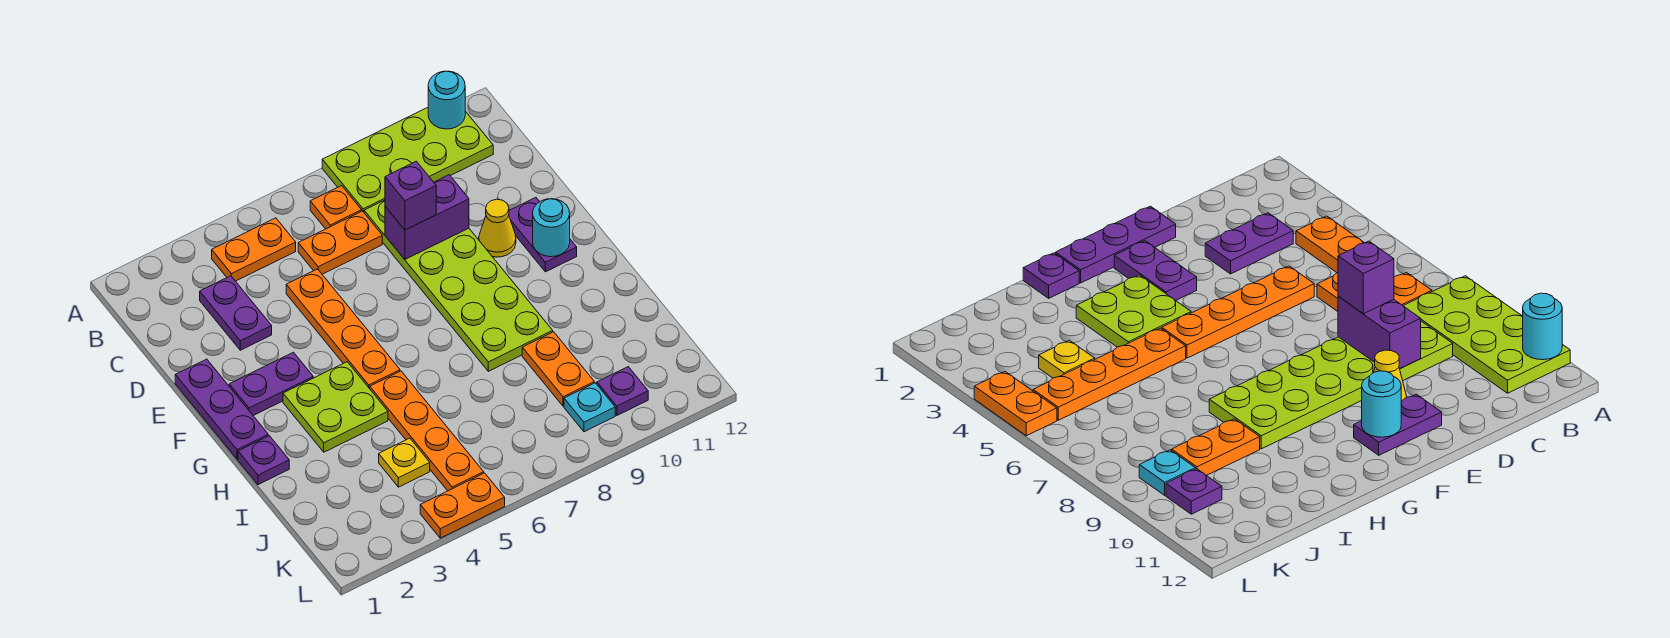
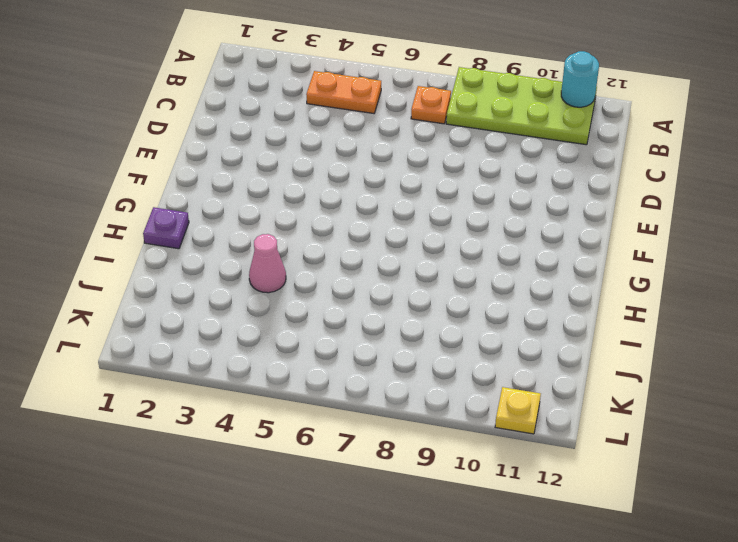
pink cone I4 level 1 -> none
yellow plate L11 level 1 -> yellow plate J4 level 1
none -> purple plate C3:D3 level 1
none -> orange plate C6:C7 level 1
none -> lime plate C8:H9 level 1

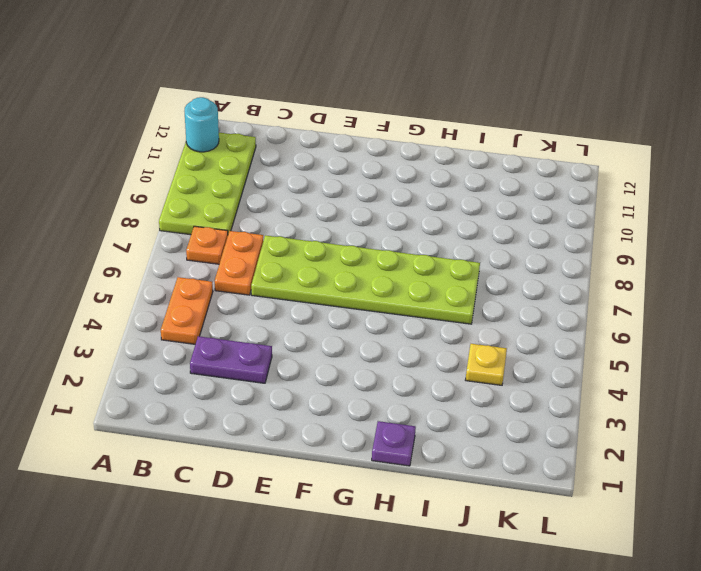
lime plate D6:I7 level 1 -> lime plate C8:H9 level 1
none -> orange plate D5:G5 level 1
none -> purple plate E1:G1 level 1
none -> yellow cone E10 level 1

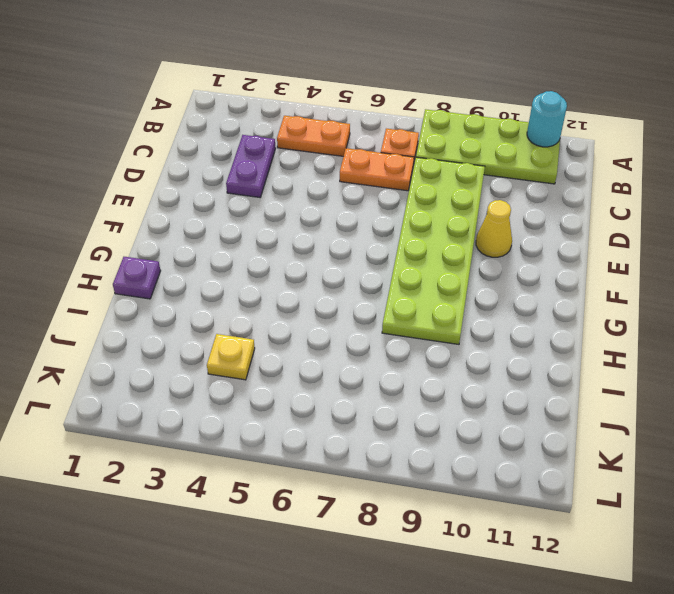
none -> orange plate D5:G5 level 1
none -> purple plate E1:G1 level 1
none -> purple plate E11:F11 level 1

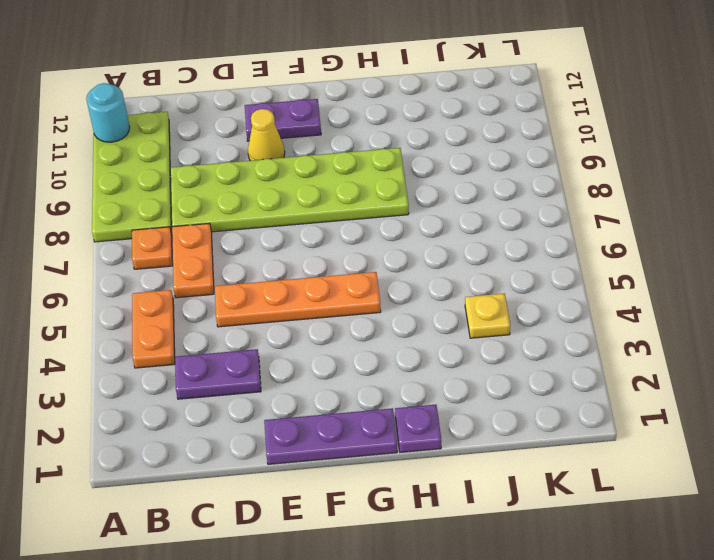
none -> purple plate F2:F3 level 1
none -> lime plate G3:H4 level 1
none -> orange plate H5:K5 level 1

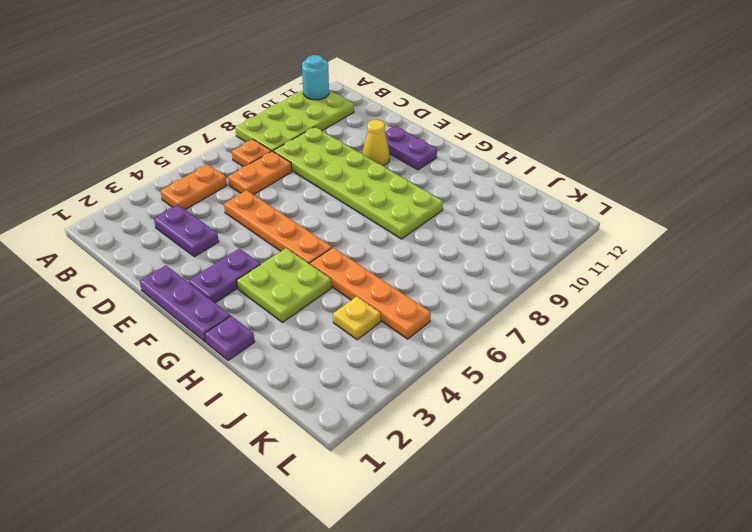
none -> orange plate I9:J9 level 1
none -> cyan plate K9 level 1
none -> purple plate K10 level 1

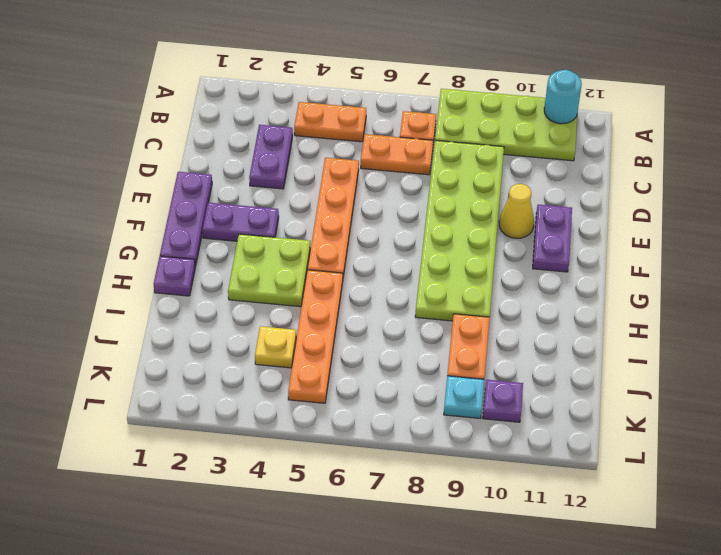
none -> orange plate L4:L5 level 1
none -> purple brick D8:D9 level 2
none -> cyan round brick F11 level 2

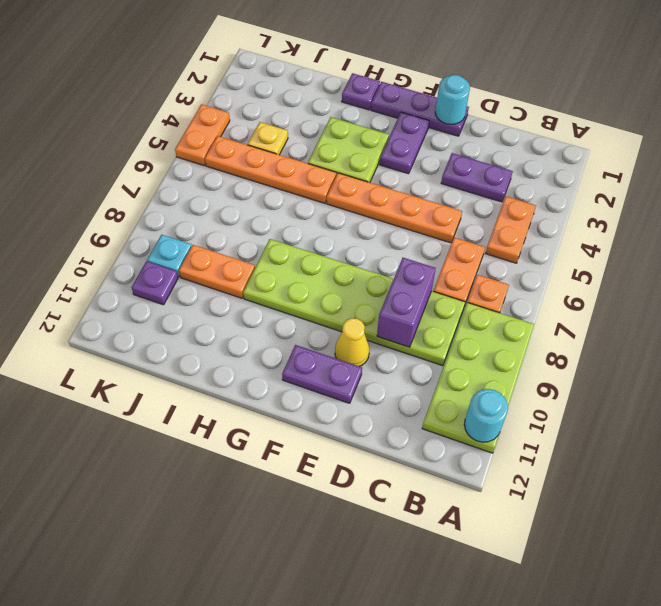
cyan round brick E1 level 2 -> cyan round brick F11 level 2
none -> purple brick D8 level 3

